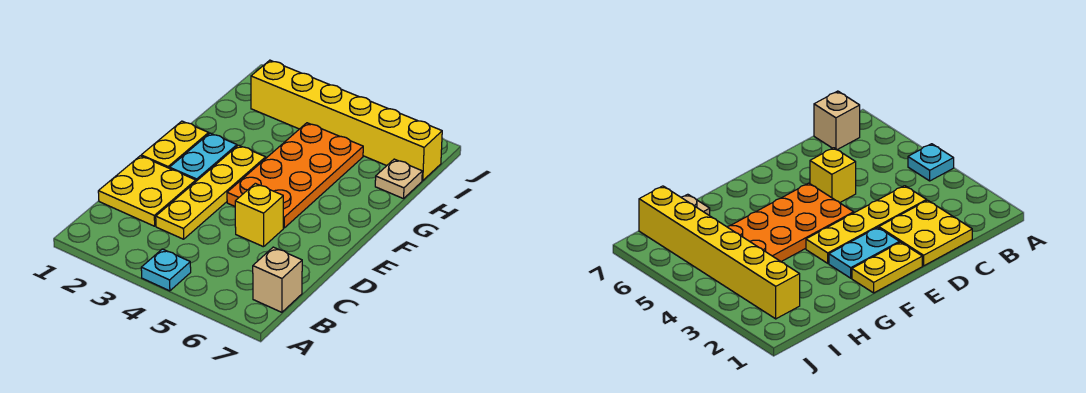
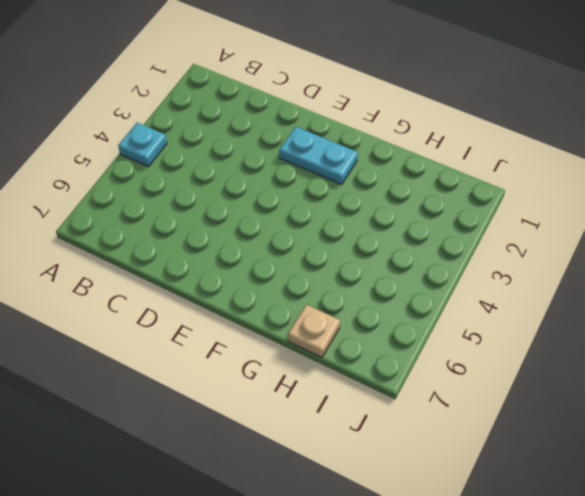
none -> tan brick B7 level 1
none -> yellow plate C1:D2 level 1

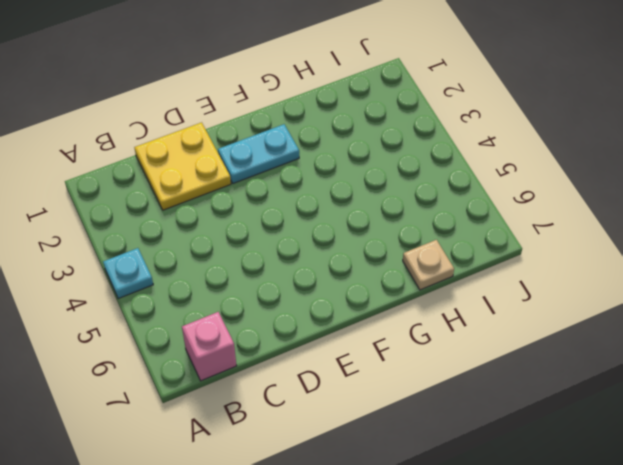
pink brick B7 level 1 -> tan brick B7 level 1
none -> yellow plate C3:F3 level 1
none -> yellow brick D5 level 1

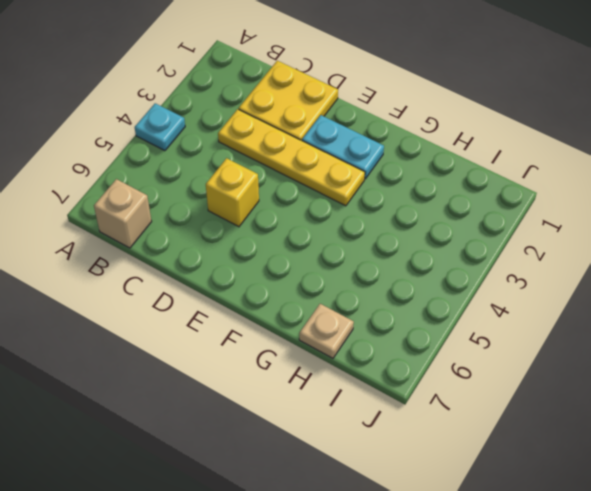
none -> yellow plate E1:F1 level 1
none -> orange plate E4:H5 level 1

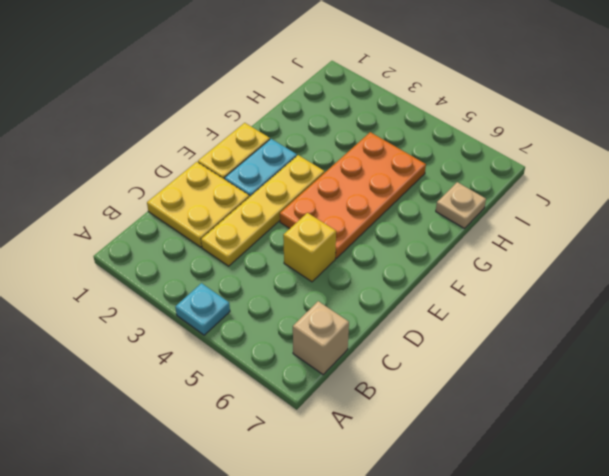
none -> yellow brick I2:I7 level 1

